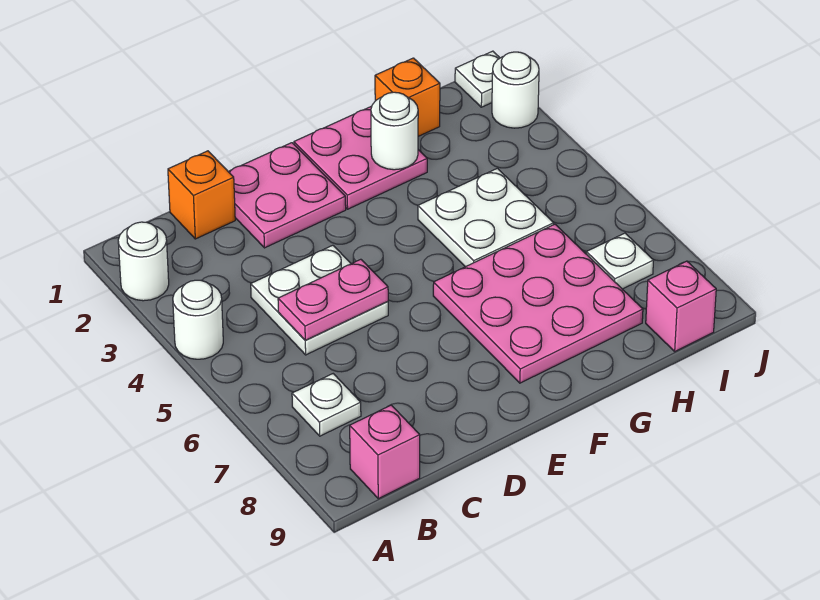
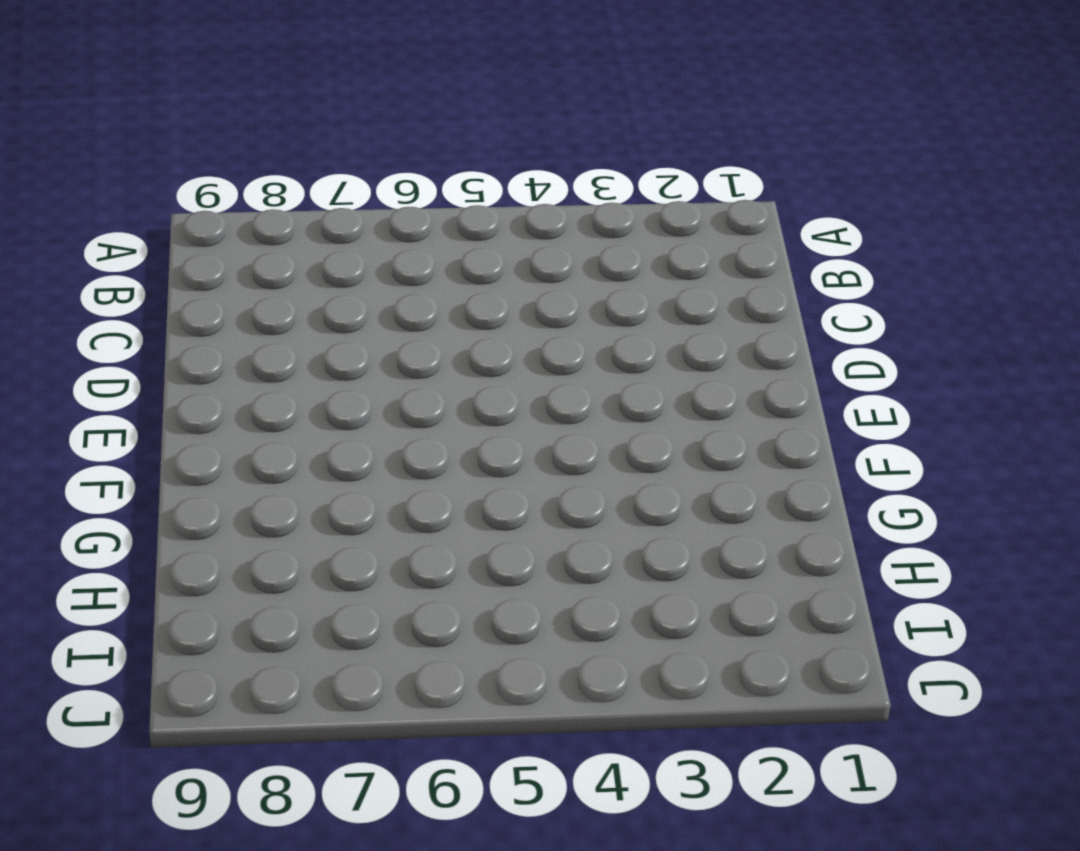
none -> white round brick A2 level 1
none -> white round brick A4 level 1
none -> white plate B7 level 1

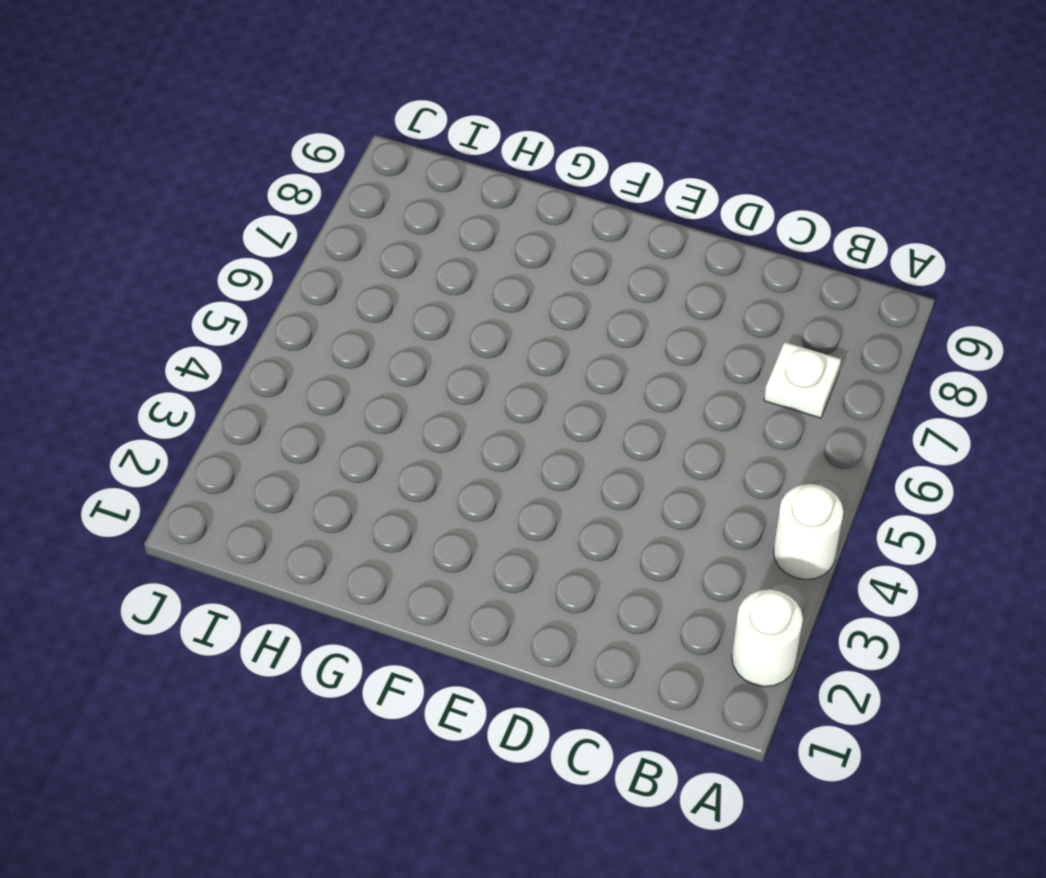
none -> pink brick B9 level 1
none -> orange brick C1 level 1
none -> white plate C4:D5 level 1

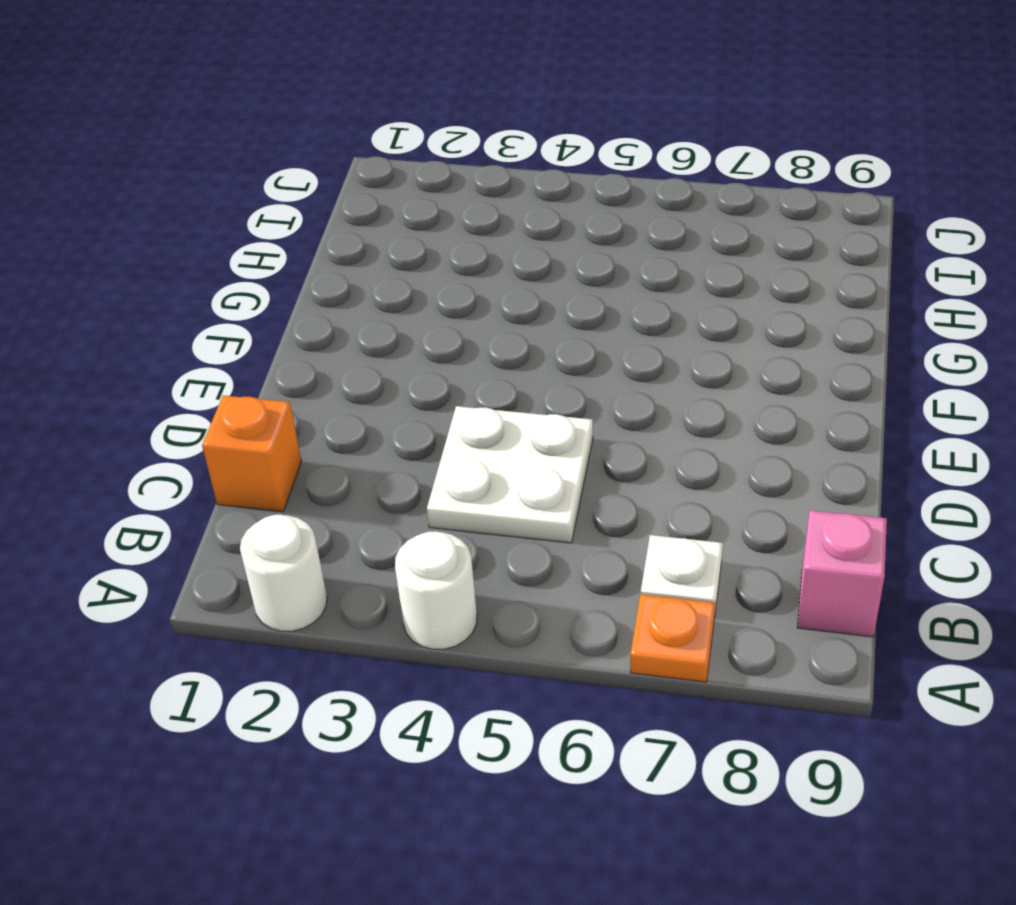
orange plate A7 level 1 -> none
none -> pink plate D1:E2 level 1
none -> pink plate F1:G2 level 1
none -> pink plate F6:H8 level 1

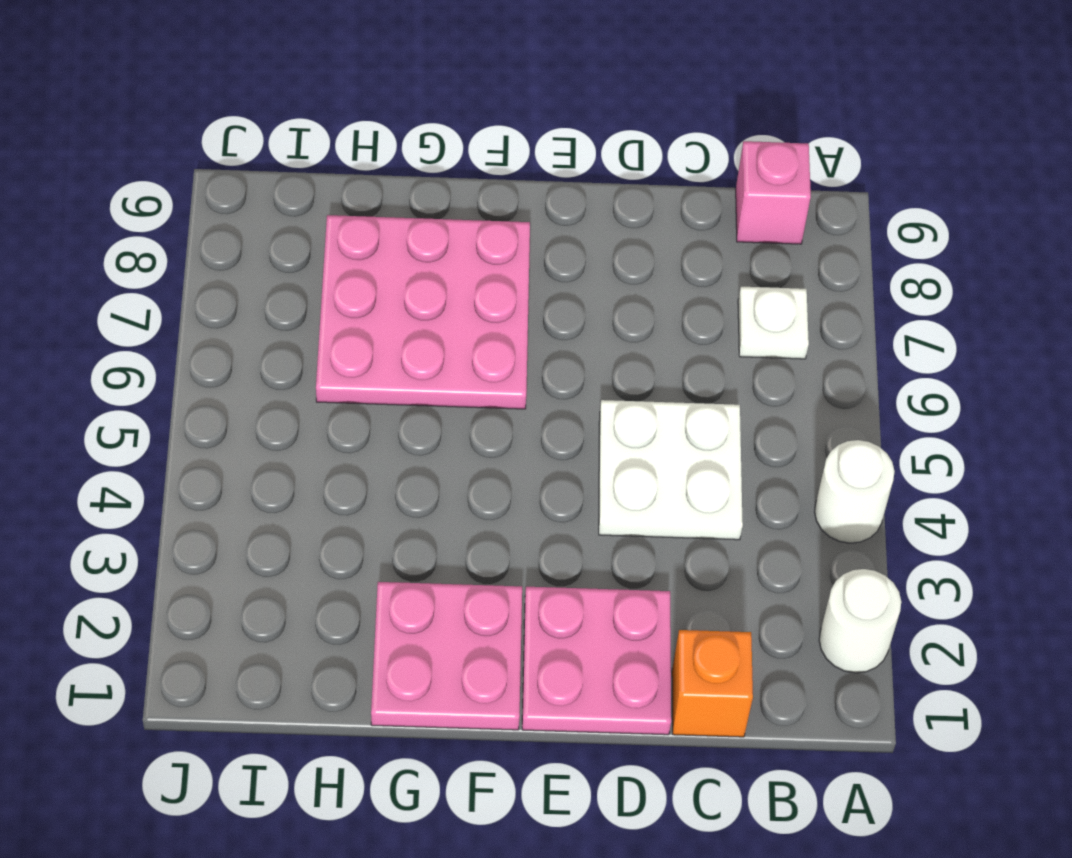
none -> white plate G4:H5 level 1
none -> orange brick H1 level 1
none -> white plate I7 level 1

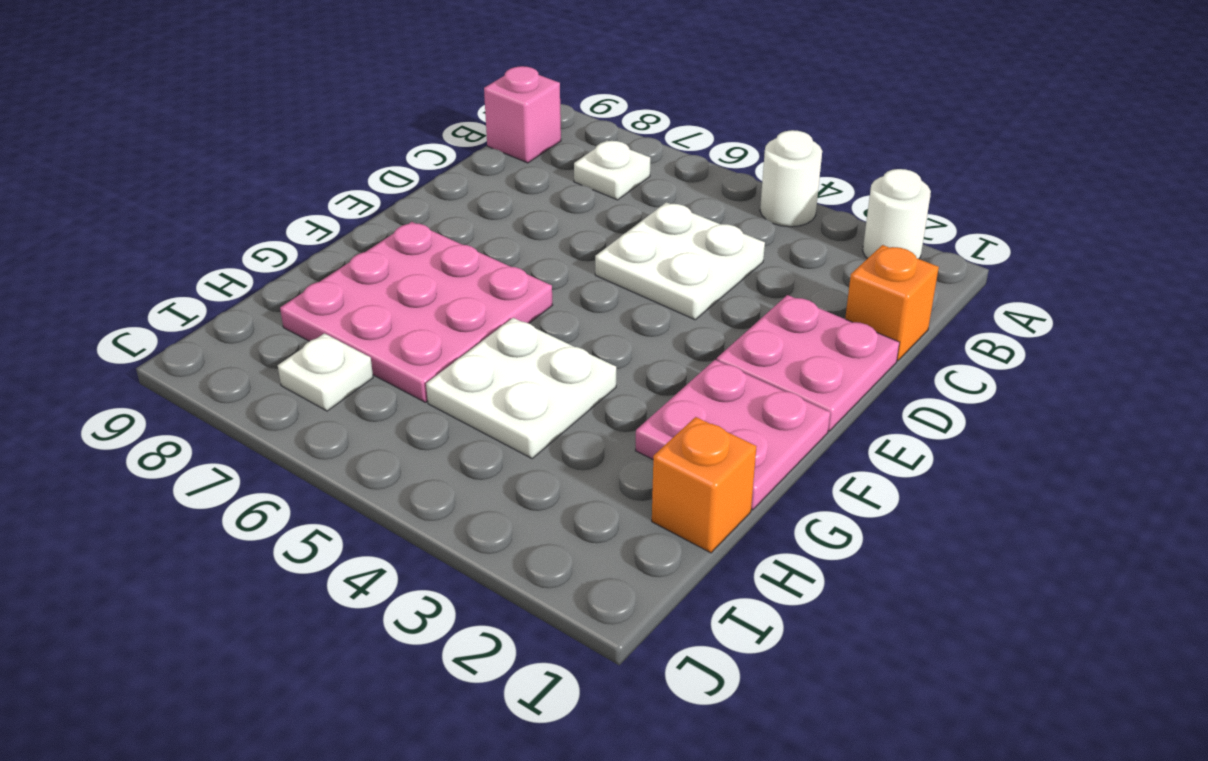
none -> pink brick I9 level 1
none -> white plate J1 level 1
none -> white round brick J2 level 1

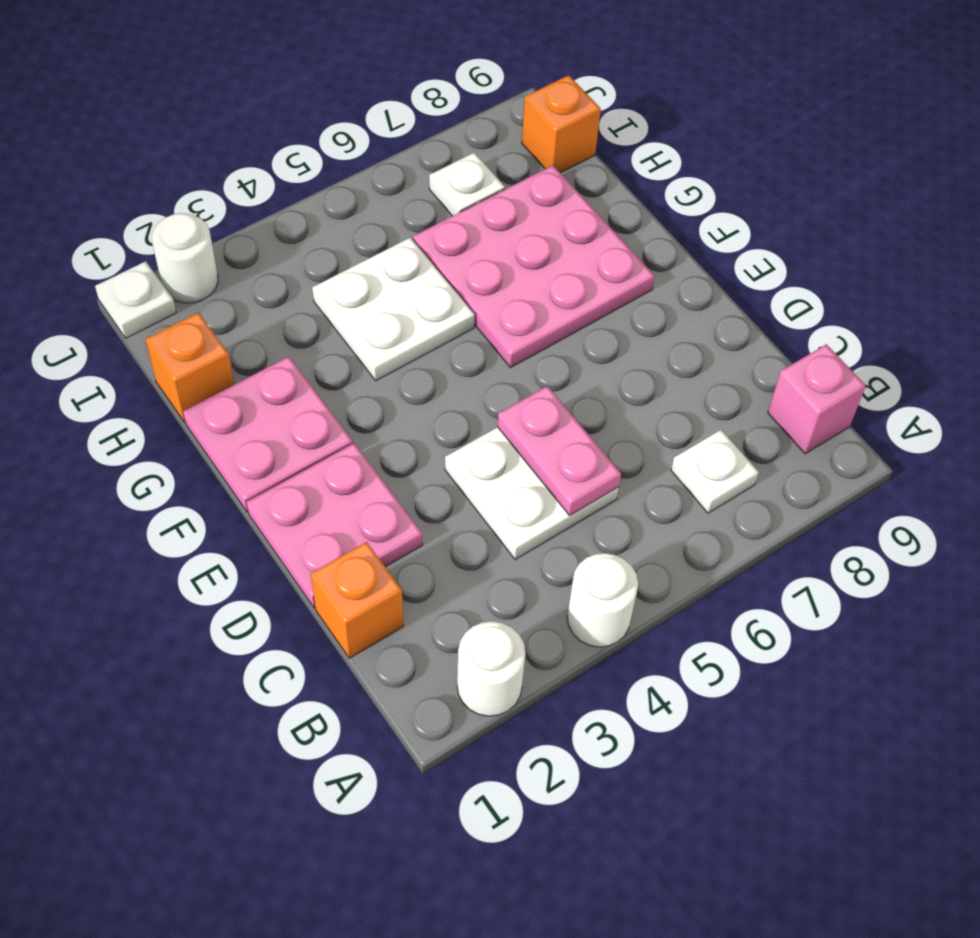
orange brick I9 level 1 -> pink brick I9 level 1
none -> white round brick G2 level 2

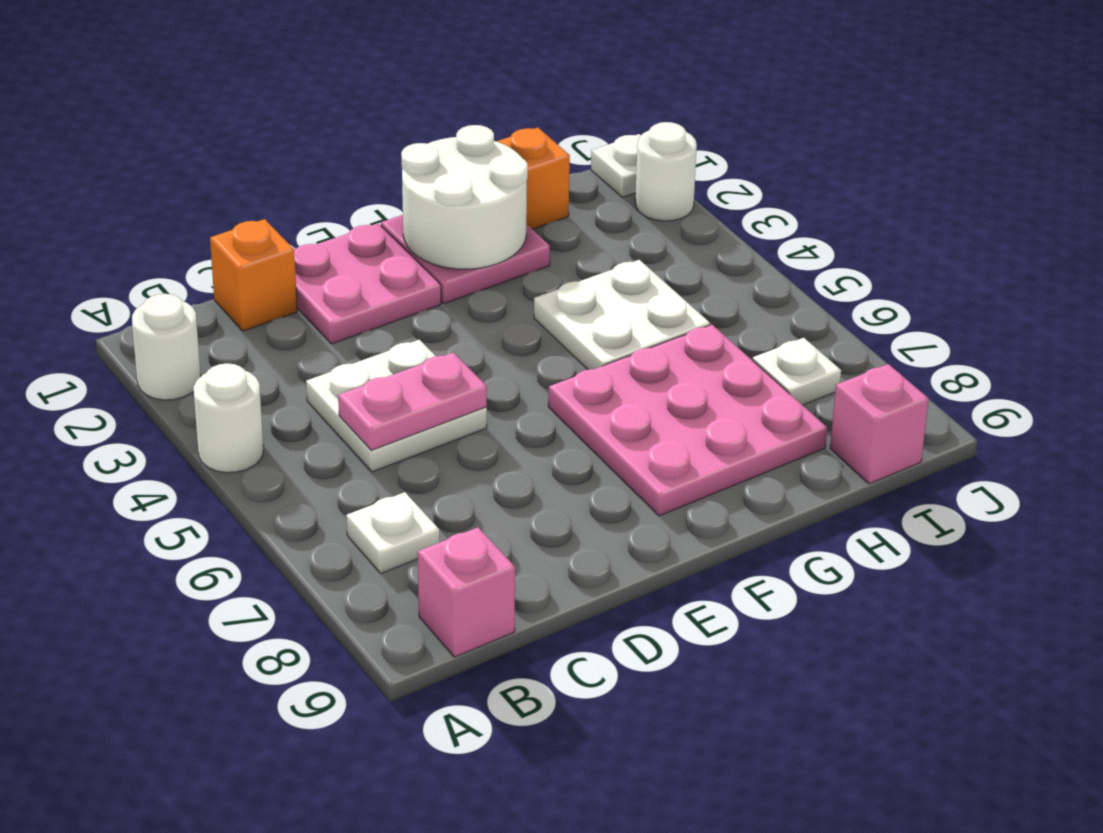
white round brick F1:G2 level 2 -> white round brick G2 level 2

